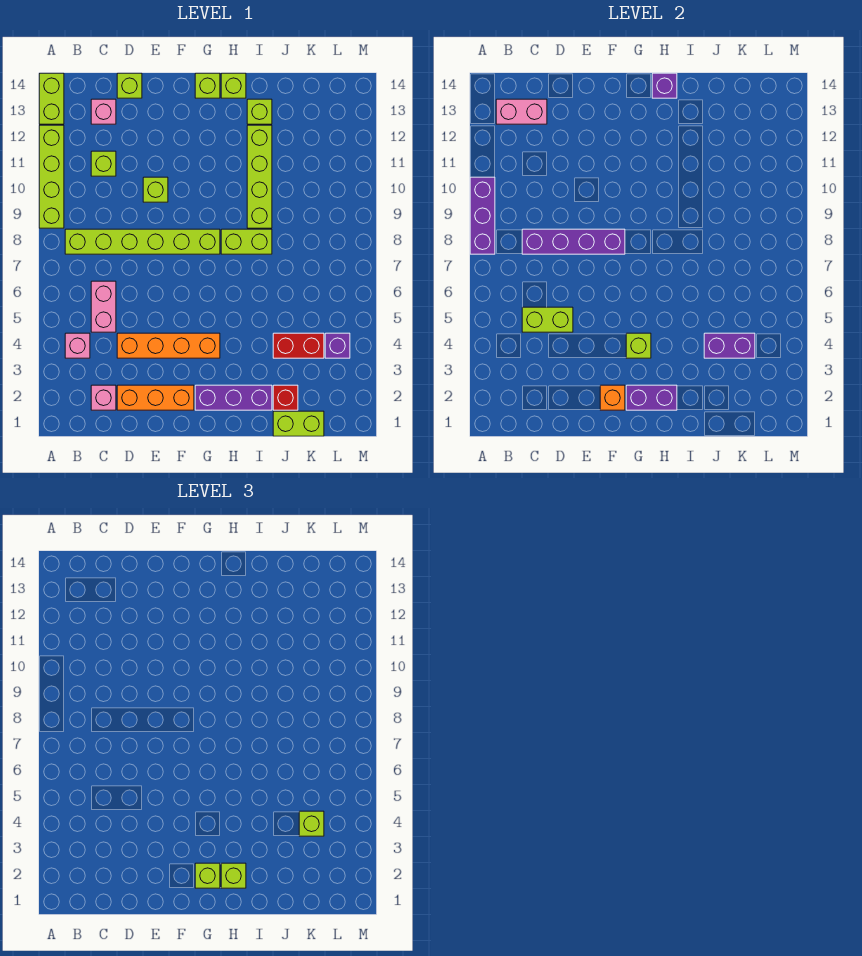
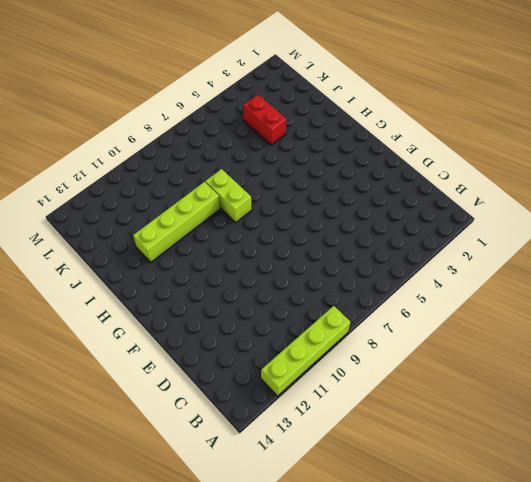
none -> lime brick A13:A14 level 1
none -> pink brick B4 level 1
none -> lime brick B8:G8 level 1
none -> pink brick C2 level 1

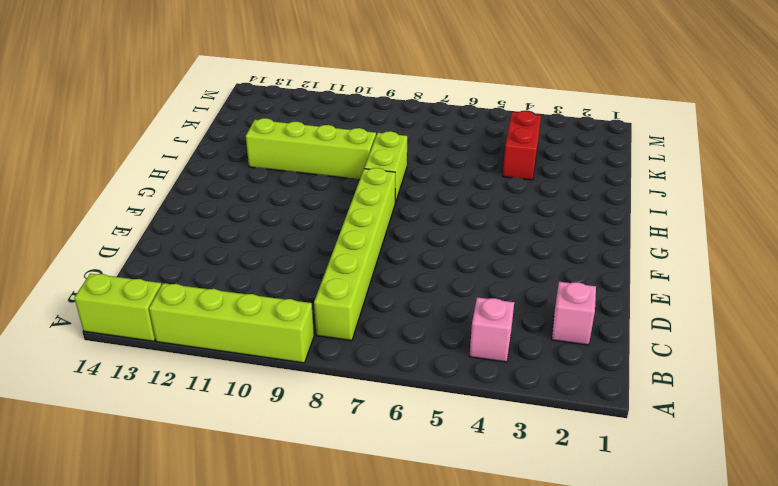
none -> pink brick C5:C6 level 1
none -> lime brick C11 level 1
none -> pink brick C13 level 1
none -> orange brick D2:F2 level 1

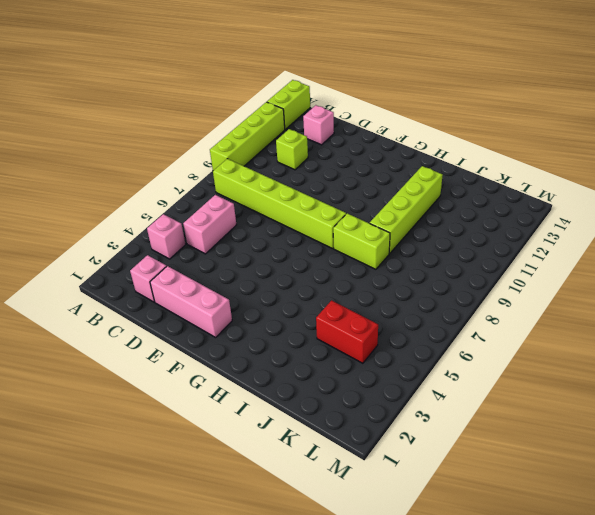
pink brick D2:F2 level 1 -> orange brick D2:F2 level 1
none -> orange brick D4:G4 level 1
none -> lime brick D14 level 1
none -> lime brick E10 level 1
none -> purple brick G2:I2 level 1

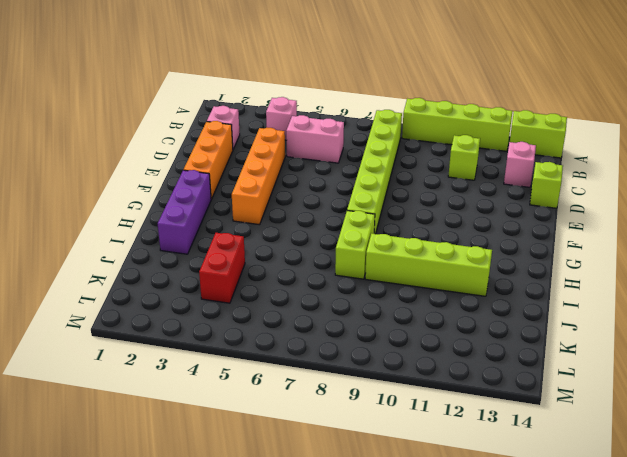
none -> lime brick E10 level 1
none -> lime brick G14 level 1
none -> lime brick H14 level 1
none -> lime brick I13 level 1

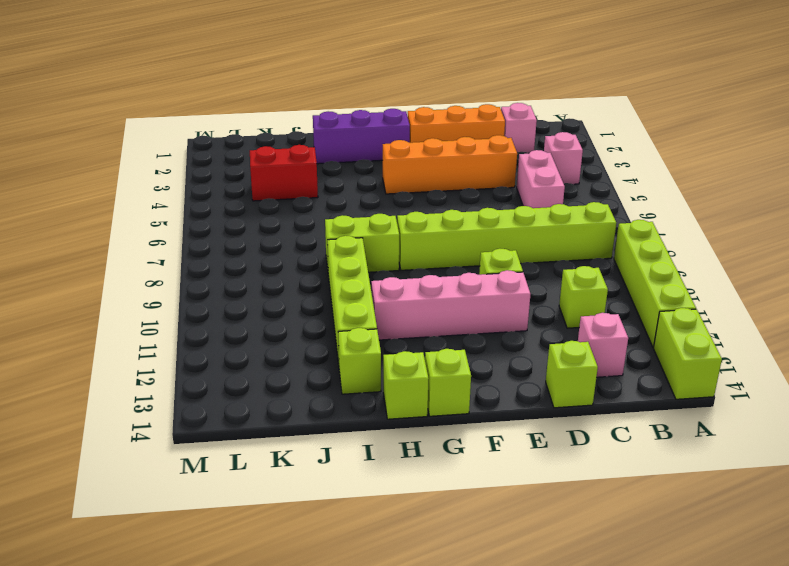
pink brick E11:H11 level 1 -> none
none -> lime brick J1:K1 level 1
none -> red brick J2 level 1
none -> purple brick L4 level 1
none -> purple brick A8:A10 level 2

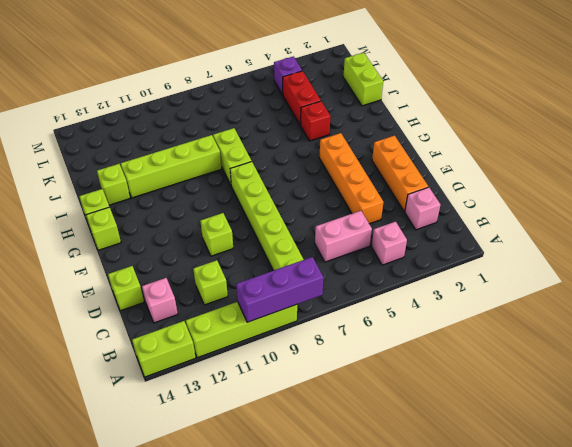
red brick I4 level 1 -> red brick J2 level 1
none -> purple brick G2:I2 level 1
none -> pink brick B13:C13 level 2
none -> lime brick C5:D5 level 2
none -> purple brick C8:F8 level 2

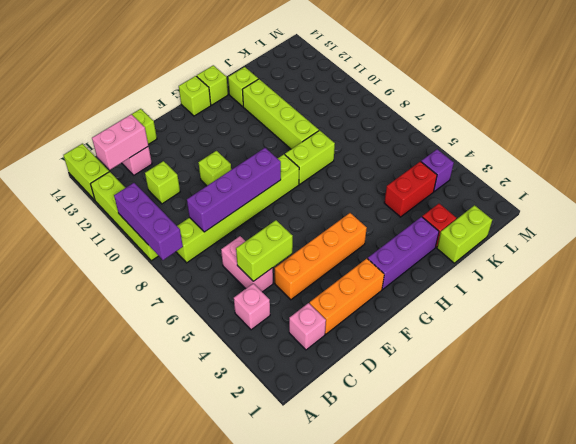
none -> orange brick F2 level 2
none -> purple brick G2:H2 level 2
none -> lime brick G4 level 2
none -> purple brick H14 level 2

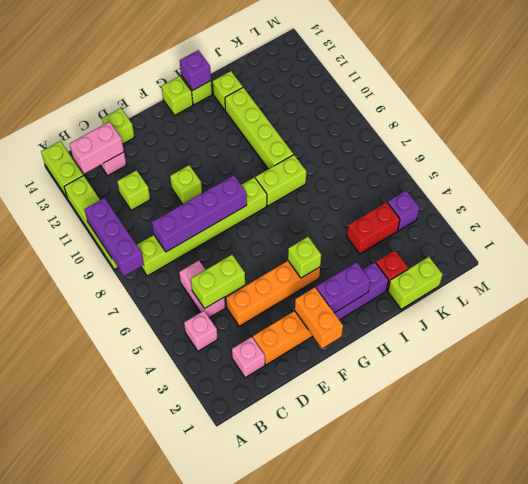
orange brick F1:F2 level 2 -> orange brick F2 level 2
none -> purple brick J4:K4 level 2
none -> lime brick G2 level 3
none -> lime brick H2 level 3
none -> lime brick K4 level 3

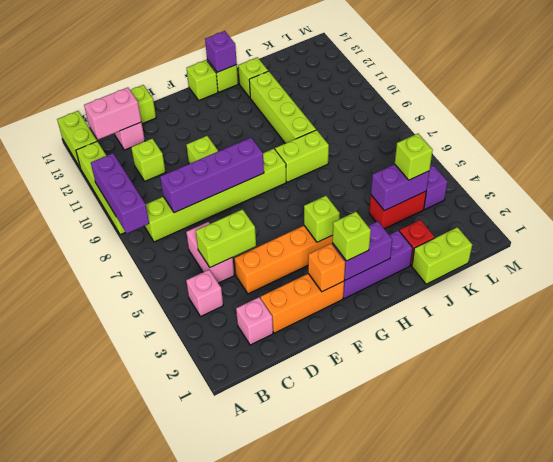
none -> lime brick H2 level 3

